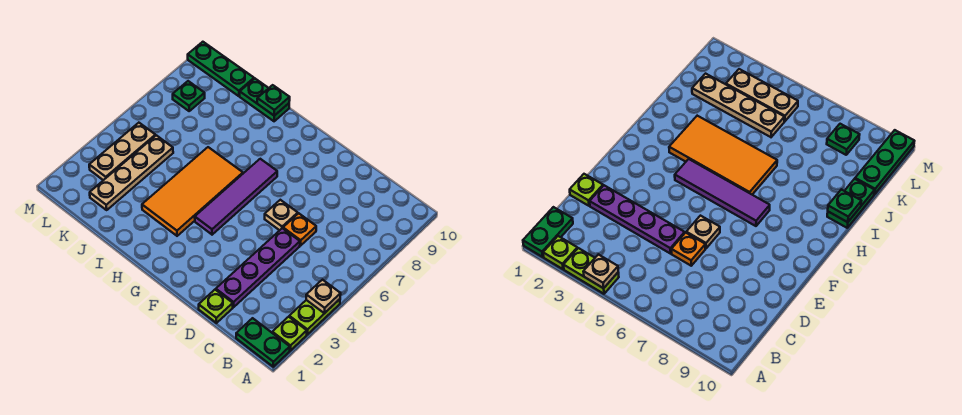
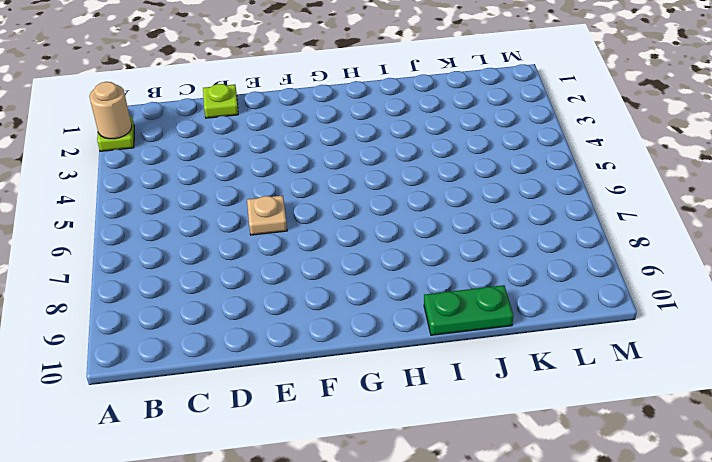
tan round brick A2 level 2 -> none
none -> green plate A1:B1 level 1
none -> lime plate A3:A4 level 1
none -> purple plate D2:D5 level 1

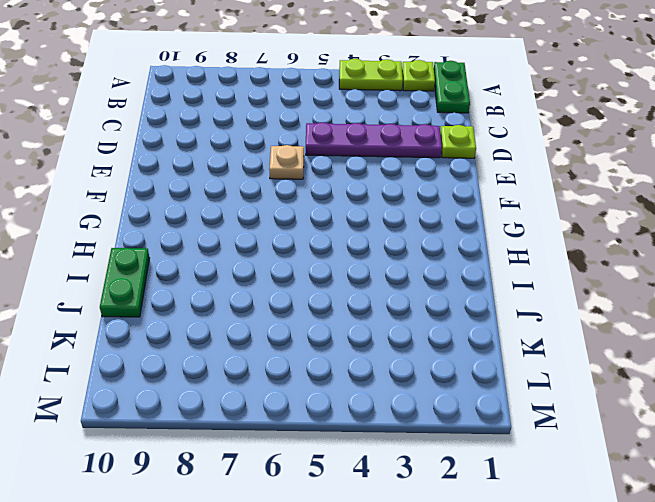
none -> orange plate D6 level 1
none -> purple tile G4:G7 level 1
none -> orange tile H3:I6 level 1

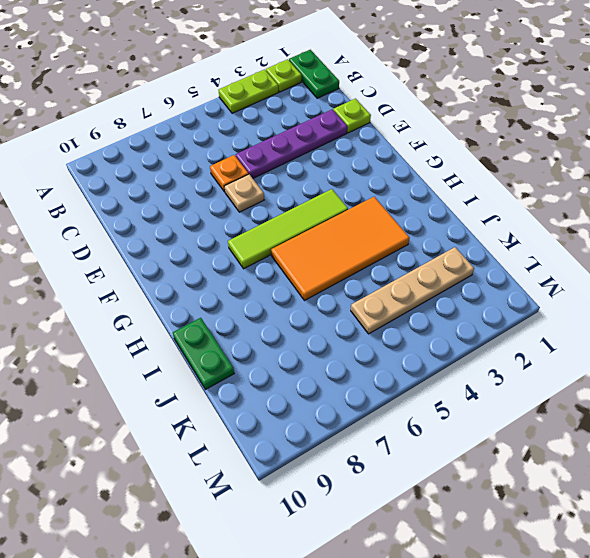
lime tile G4:G7 level 1 -> purple tile G4:G7 level 1
none -> green plate K10:M10 level 1
none -> tan plate L3:L5 level 1
none -> green plate L8 level 1

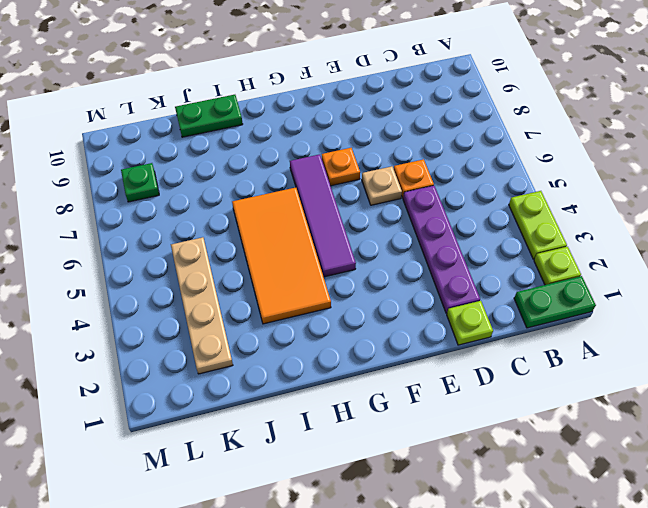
orange plate F7 level 1 -> none
none -> green plate K10:M10 level 1
none -> tan plate L3:L5 level 1
none -> tan plate A4 level 2

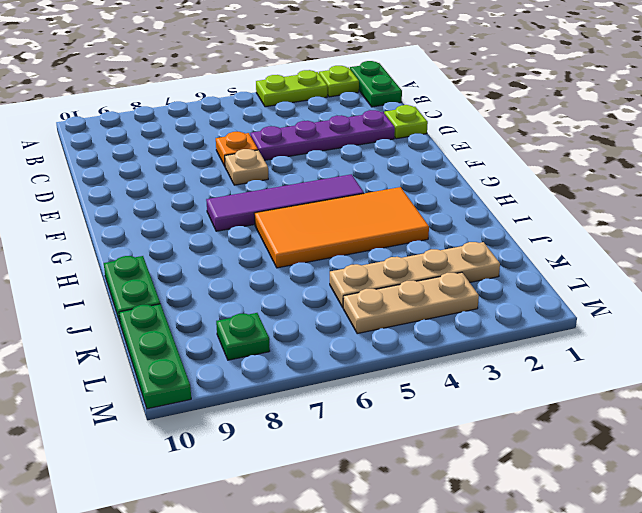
none -> tan plate A4 level 2
none -> green plate I10 level 2

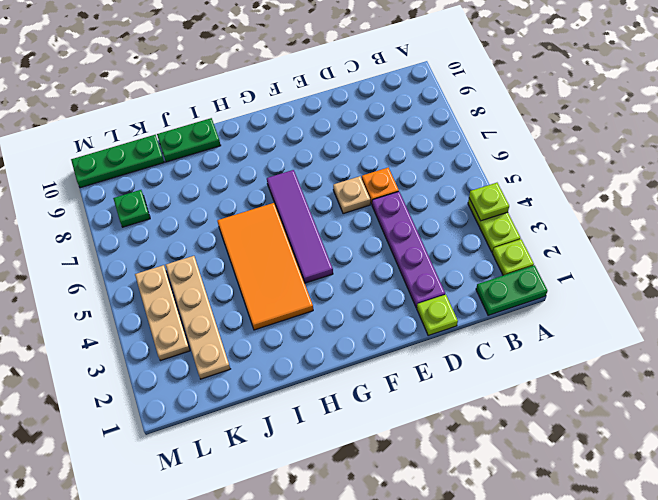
lime plate A4 level 2 -> tan plate A4 level 2
none -> green plate I10 level 2

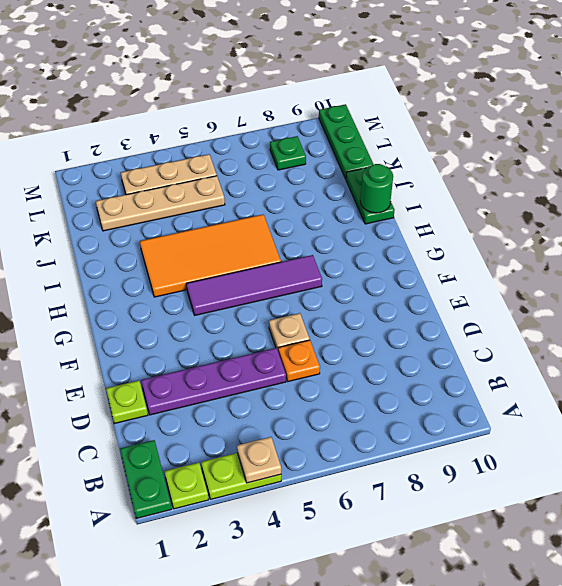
green round brick I10 level 2 -> green plate I10 level 2

